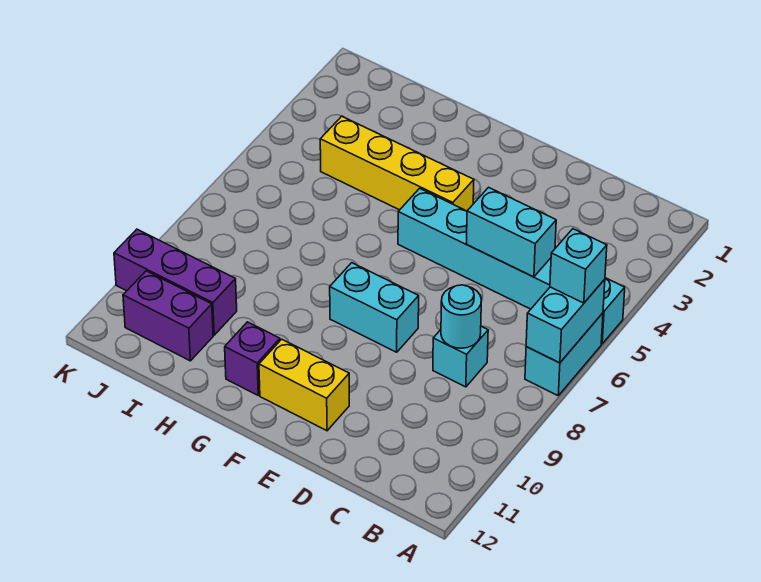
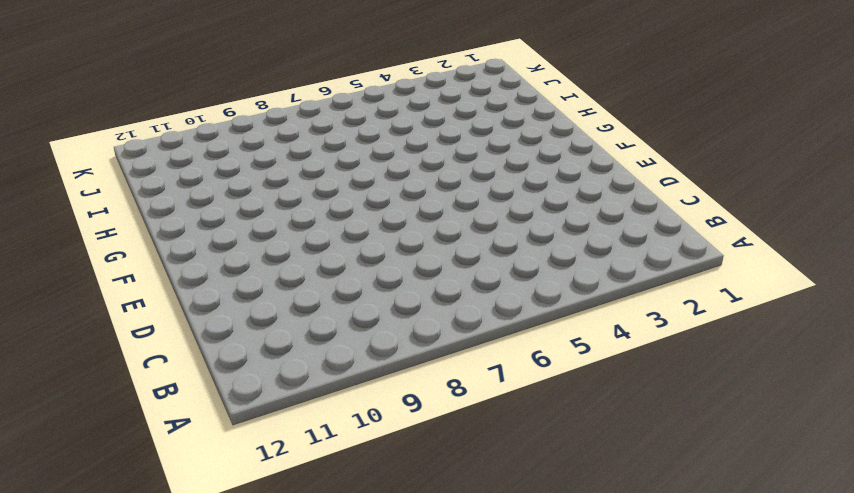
none -> cyan brick A5:F5 level 1
none -> cyan brick A6:A7 level 1
none -> cyan brick C8 level 1

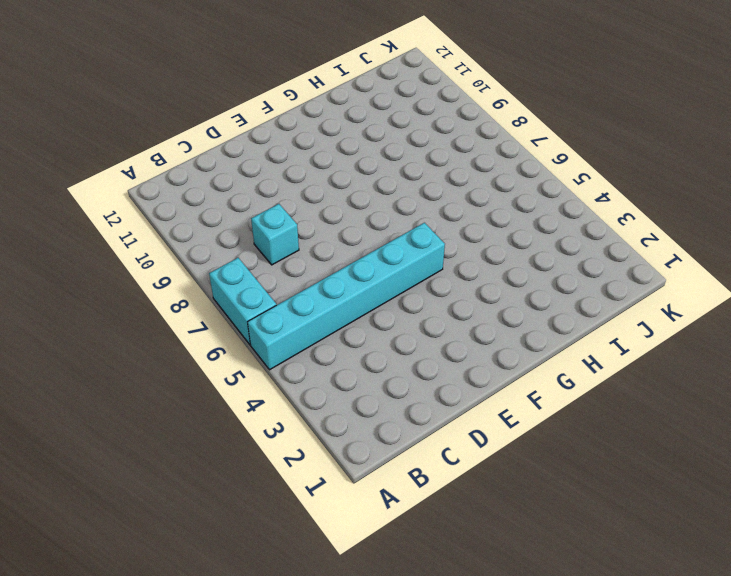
none -> cyan brick E8:F8 level 1
none -> yellow brick E11:F11 level 1
none -> yellow brick F4:I4 level 1

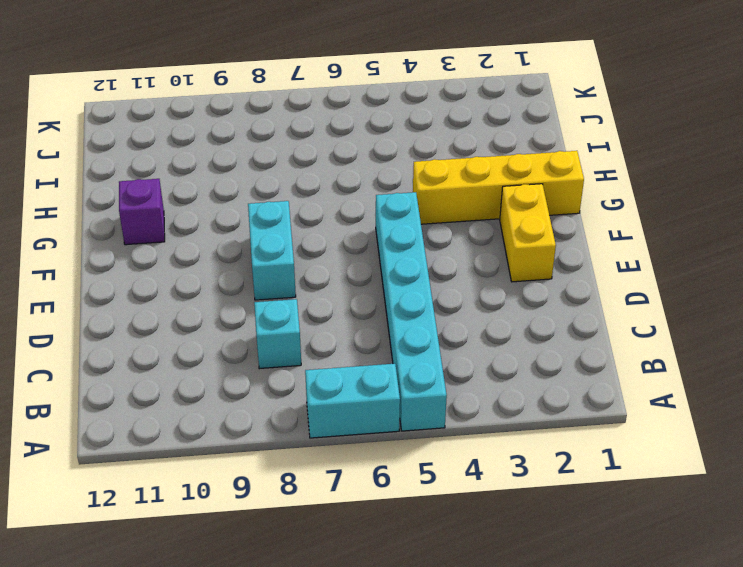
yellow brick E2:F2 level 1 -> yellow brick E11:F11 level 1
yellow brick G1:G4 level 1 -> yellow brick F4:I4 level 1
none -> purple brick I10:K10 level 1
none -> purple brick I11:J11 level 1
none -> cyan brick A6:A7 level 2

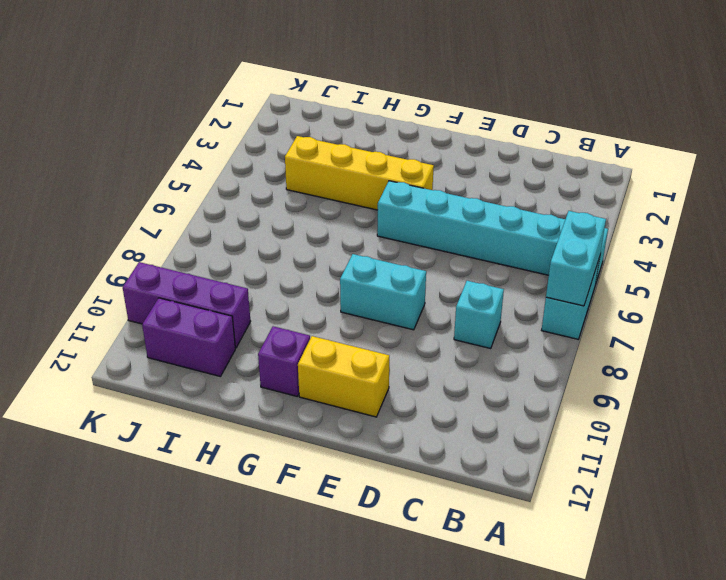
none -> cyan brick C5:D5 level 2
none -> cyan round brick C8 level 2
none -> cyan brick A6 level 3

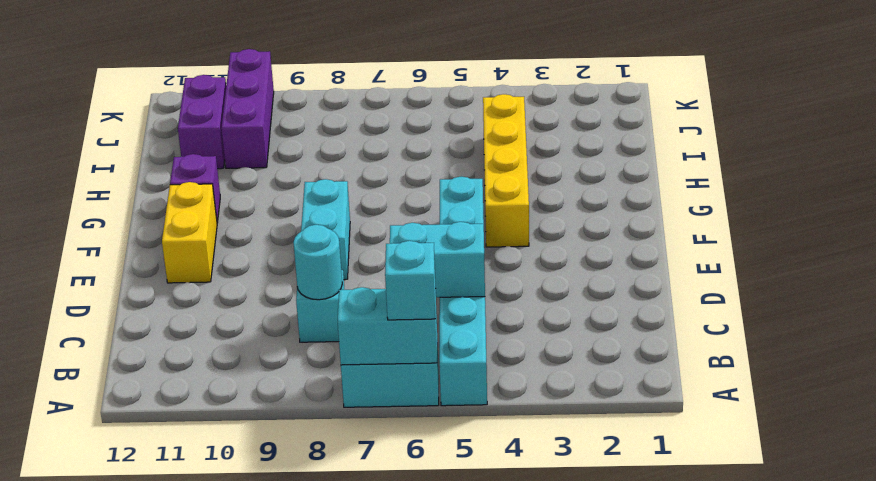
cyan brick C5:C6 level 2 -> cyan brick C5:D5 level 2

